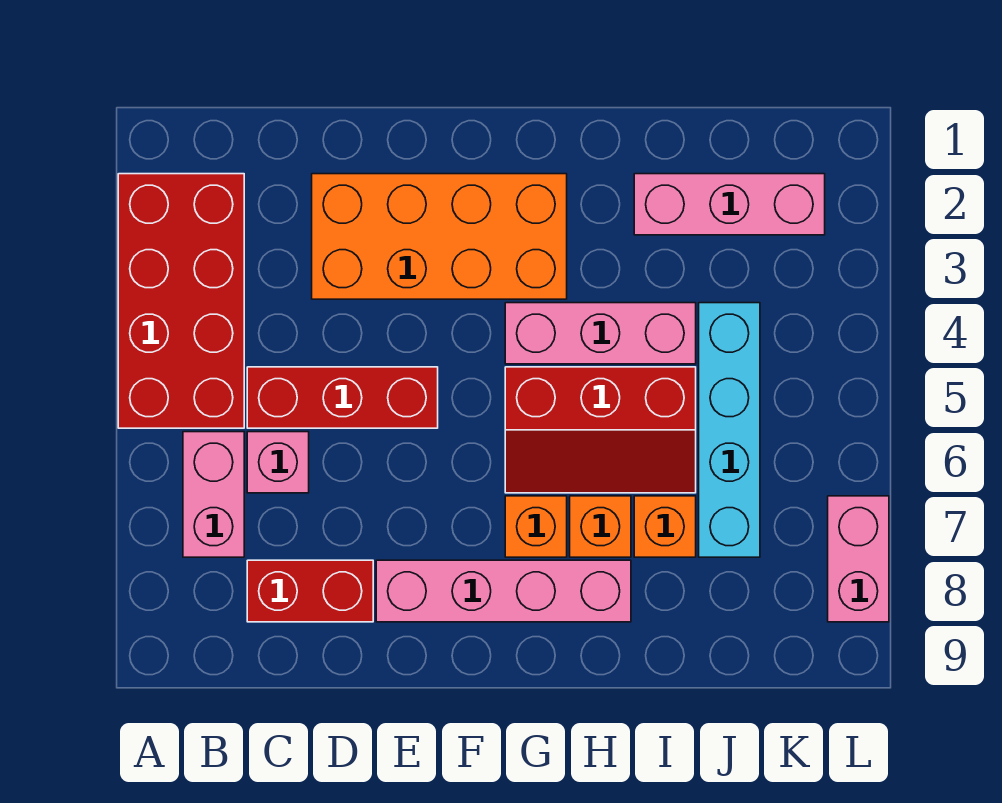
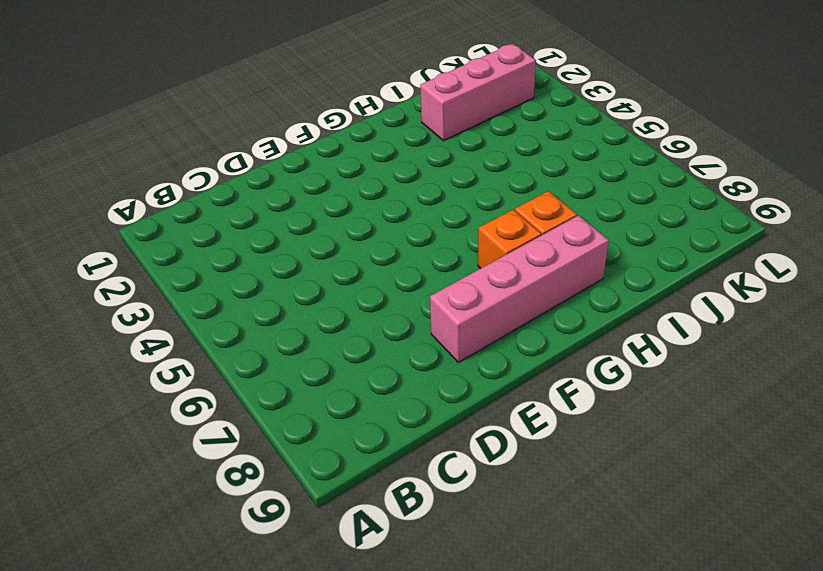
none -> red brick A2:B5 level 1
none -> pink brick B6:B7 level 1
none -> red brick C5:E5 level 1

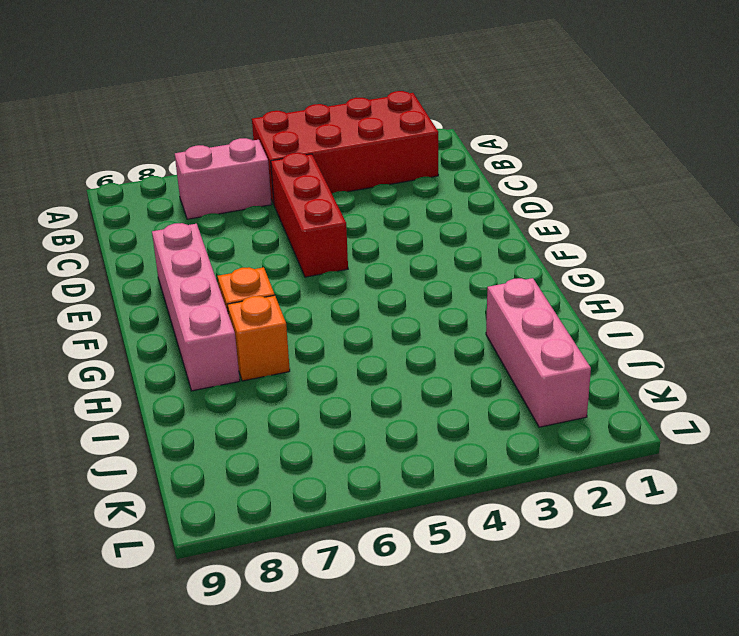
none -> pink brick C6 level 1
none -> red brick C8:D8 level 1
none -> orange brick D2:G3 level 1

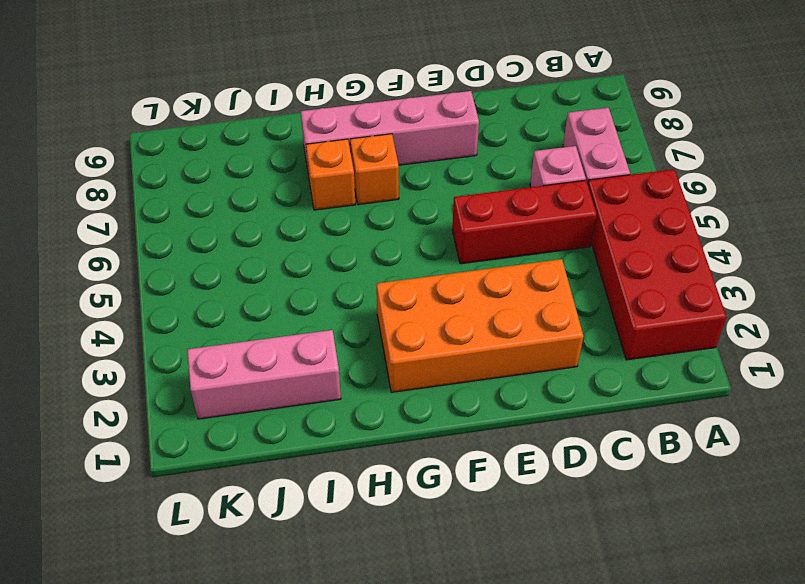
none -> red brick C8:D8 level 1
none -> pink brick G4:I4 level 1
none -> red slope G5:I6 level 1 top 5

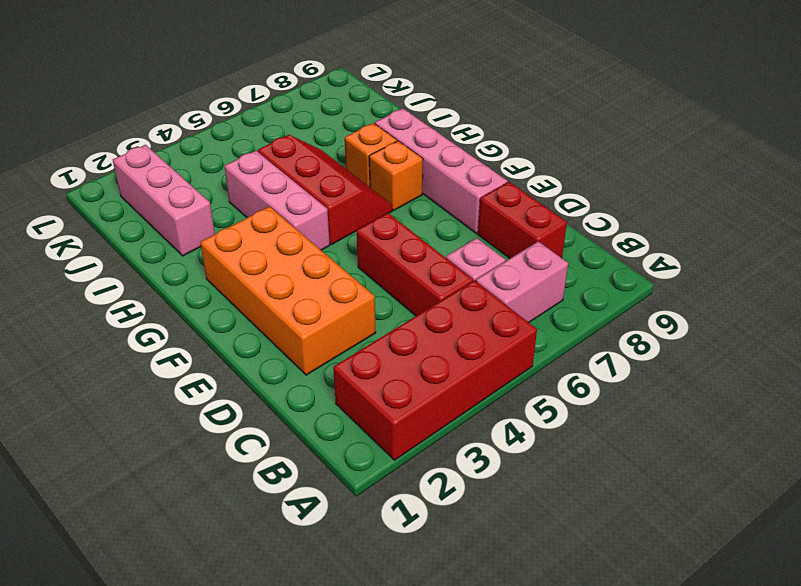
none -> orange brick I7 level 1
none -> cyan brick J4:J7 level 1
none -> pink brick L7:L8 level 1

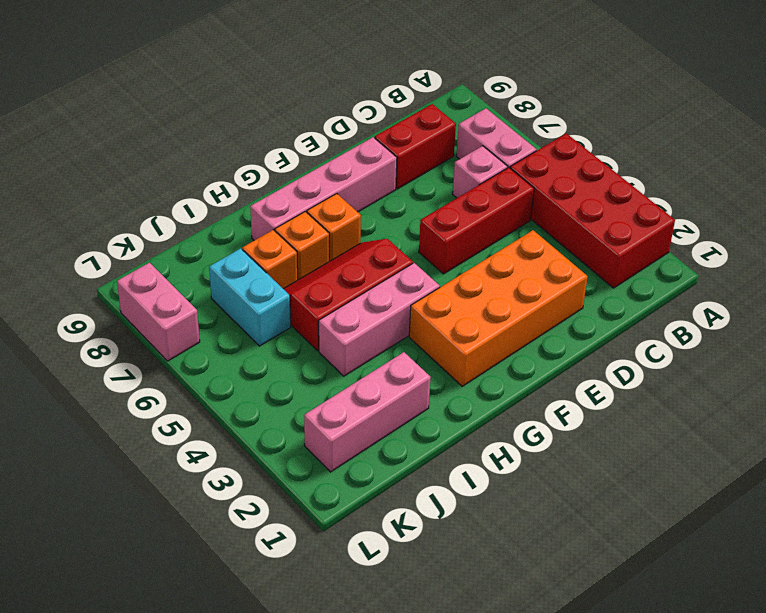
cyan brick J6:J7 level 1 -> cyan brick J4:J7 level 1

